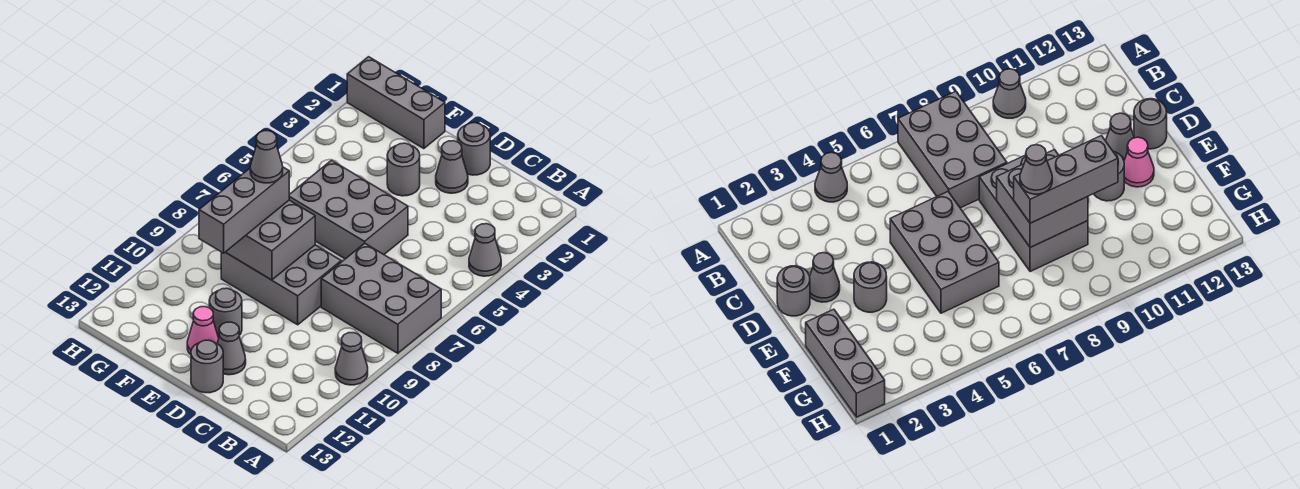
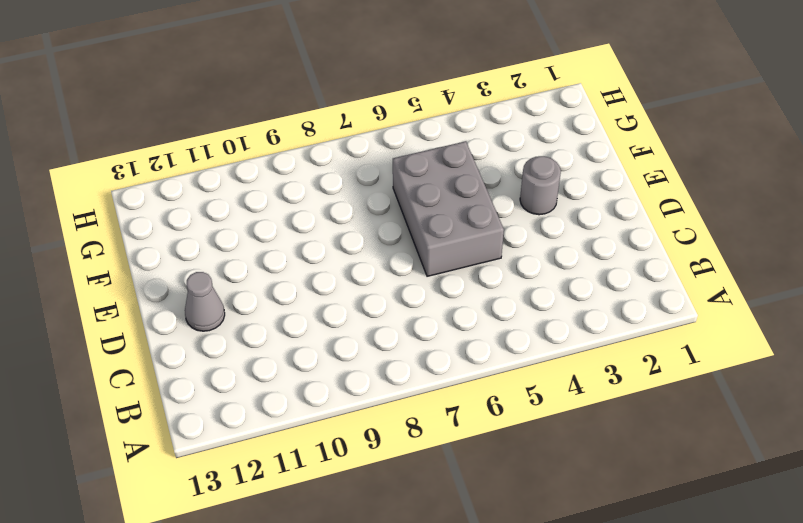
none -> grey cone A4 level 1
none -> grey brick A7:C8 level 1
none -> grey cone A10 level 1

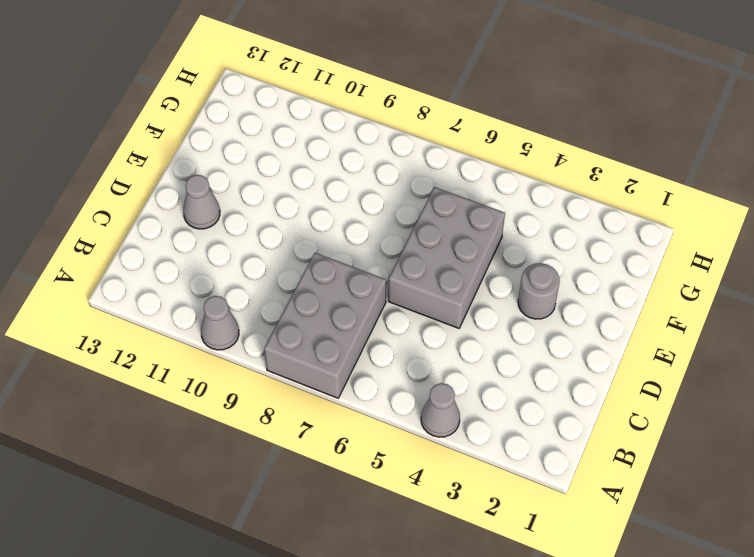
none -> grey round brick D1 level 1
none -> grey cone D2 level 1
none -> grey brick D8:F9 level 1

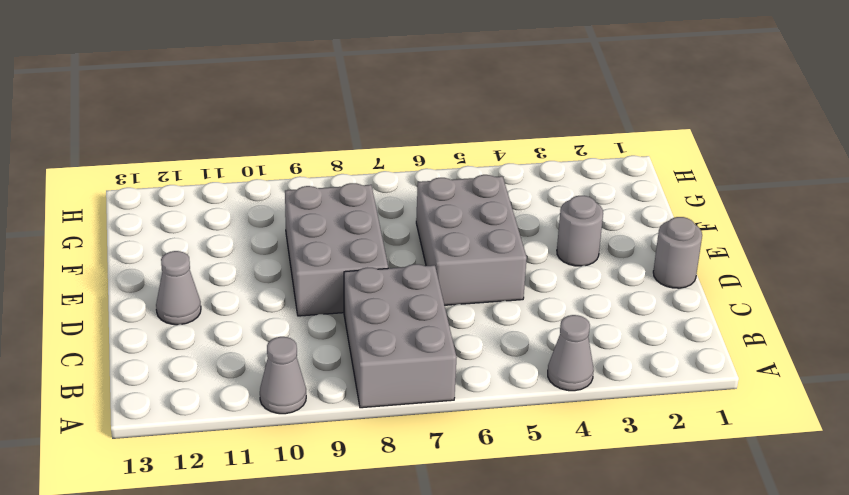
none -> grey cone D2 level 1
none -> grey round brick D13 level 1
none -> grey round brick E11 level 1

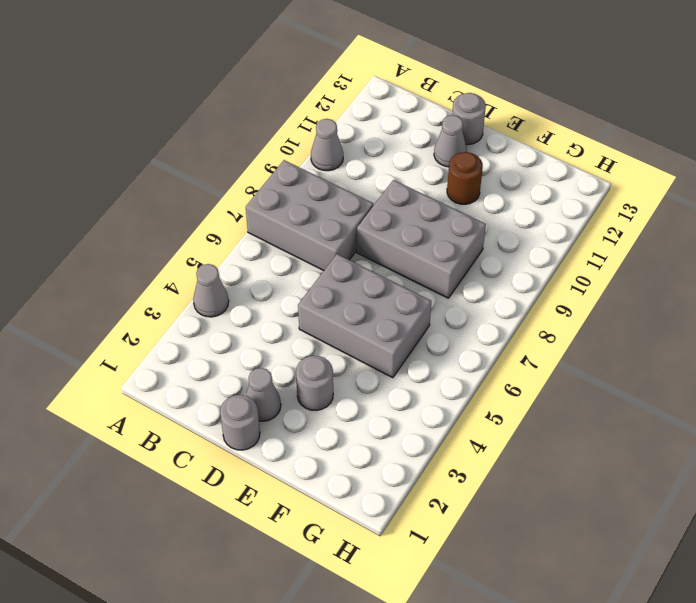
brown round brick E11 level 1 -> grey round brick E11 level 1
none -> pink cone E12 level 1
none -> grey brick F1:H1 level 1
none -> grey brick E8:F9 level 2

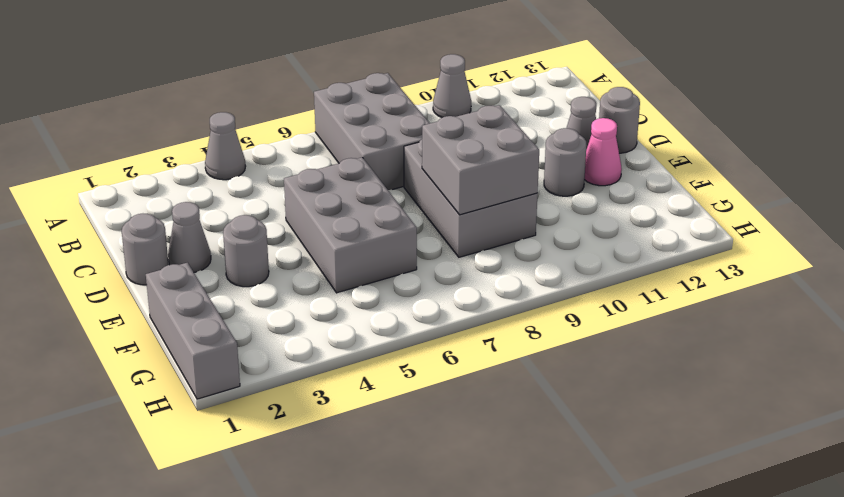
none -> grey brick F8:F10 level 3
none -> grey cone F8 level 4

